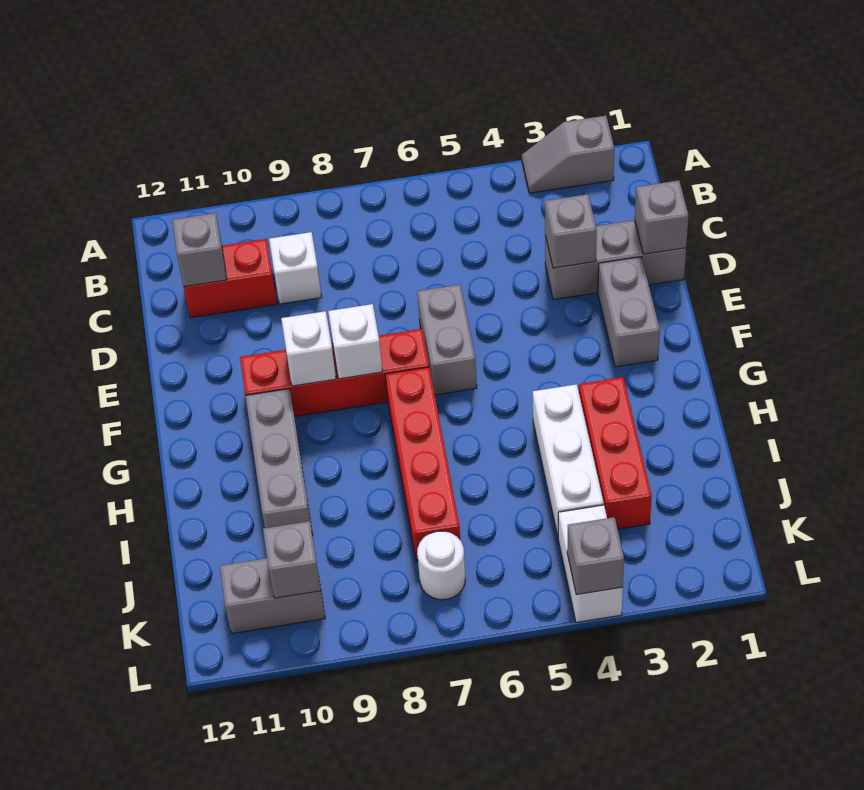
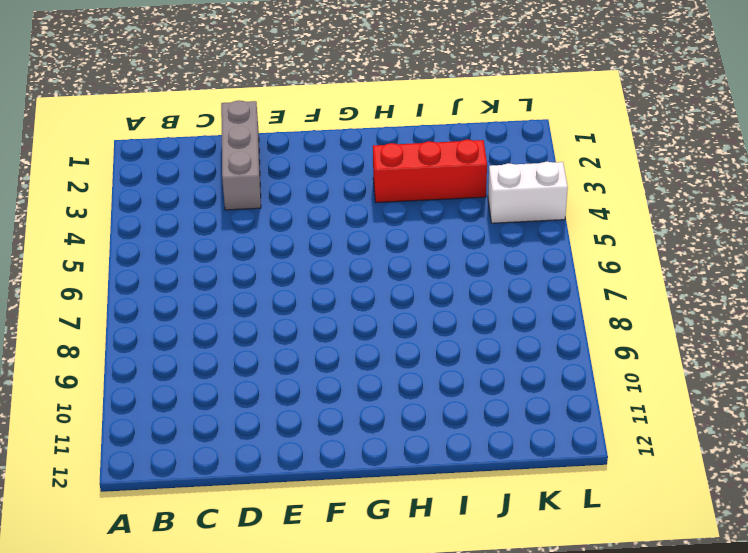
none -> grey slope A2:A3 level 1 top 2
none -> white brick C9 level 1
none -> red brick C10:C11 level 1

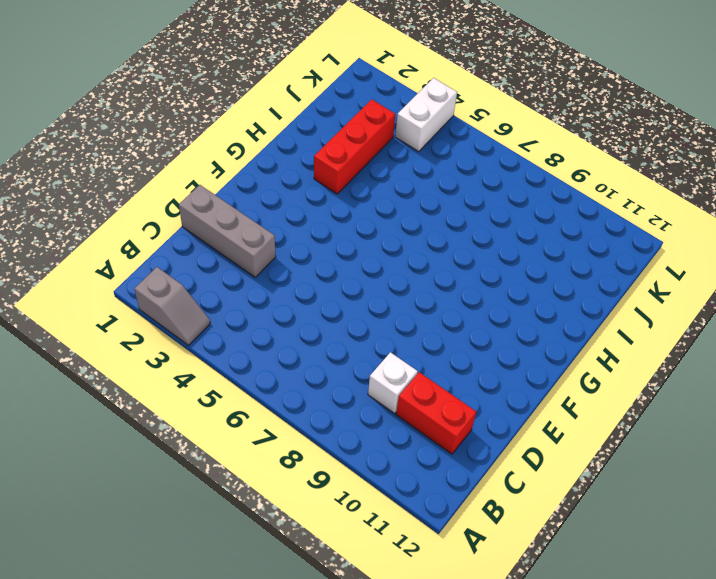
none -> grey brick E2:F2 level 1
none -> grey brick E6:F6 level 1
none -> red brick F7:F10 level 1

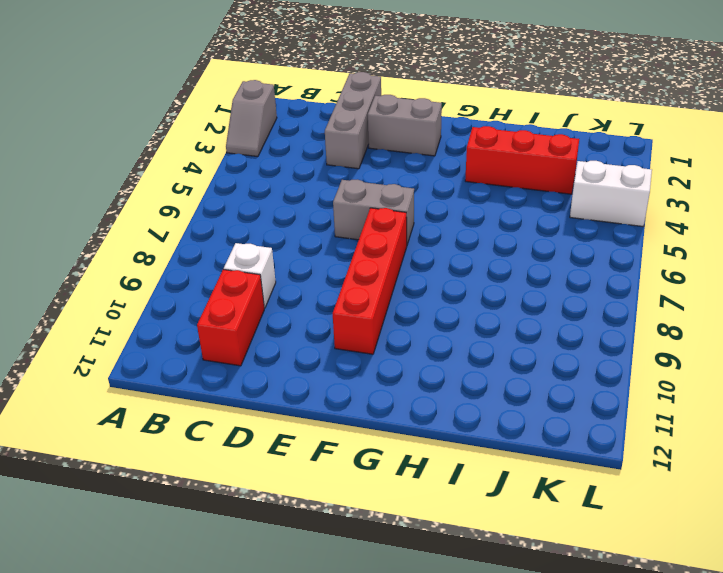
none -> red brick G7:J7 level 1
none -> grey brick G10:I10 level 1
none -> white brick H4:J4 level 1

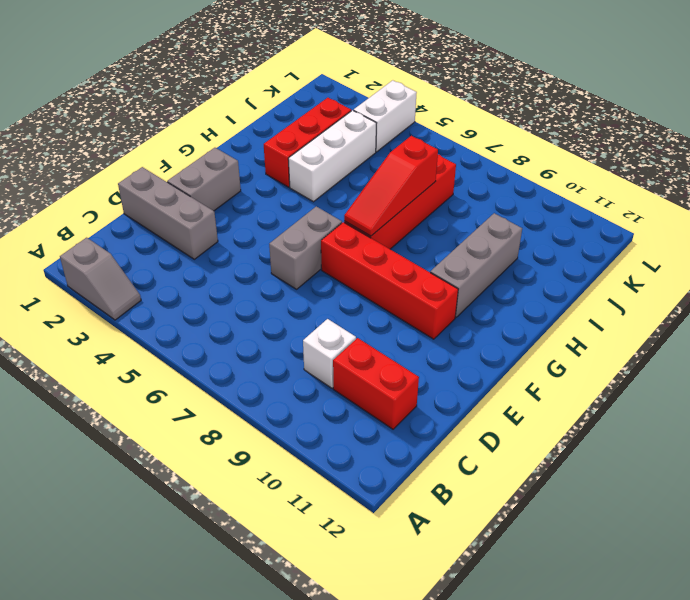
red slope G7:I7 level 2 top I -> none
none -> white round brick K7 level 1
none -> grey brick K10:K11 level 1
none -> grey brick C11 level 2

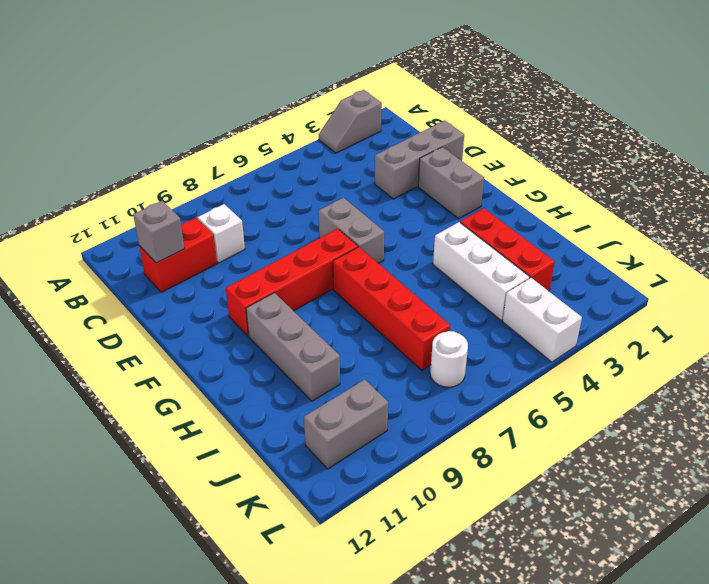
none -> grey brick D1 level 2
none -> grey brick D3 level 2
none -> white brick F8 level 2

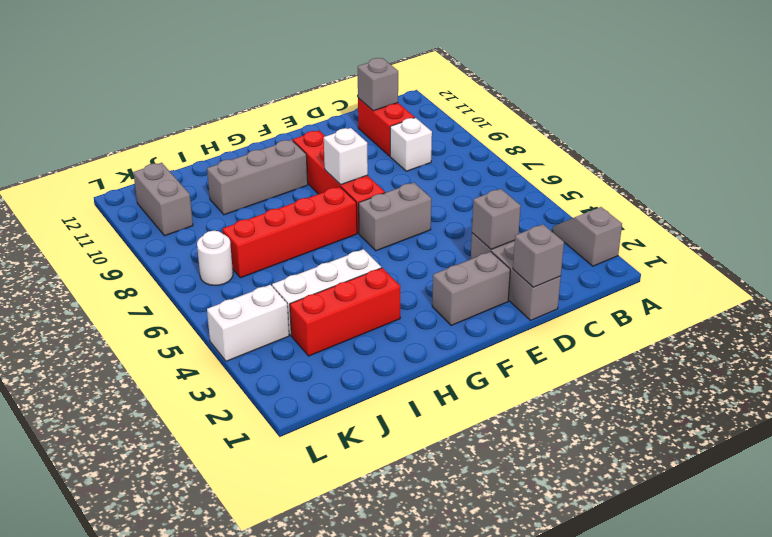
none -> white brick F9 level 2
none -> grey brick K10 level 2
none -> grey brick L4 level 2

